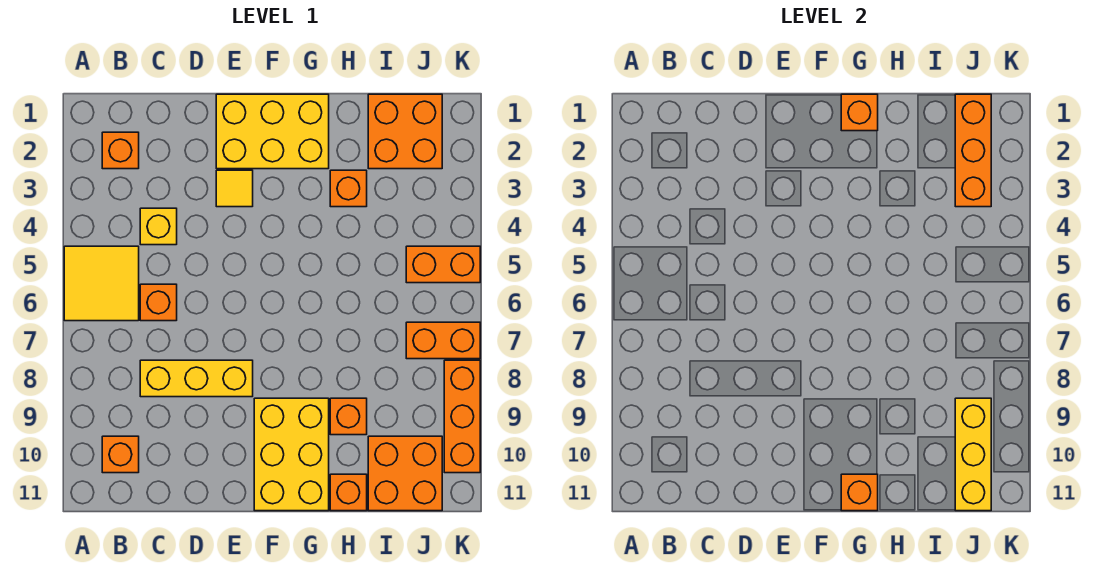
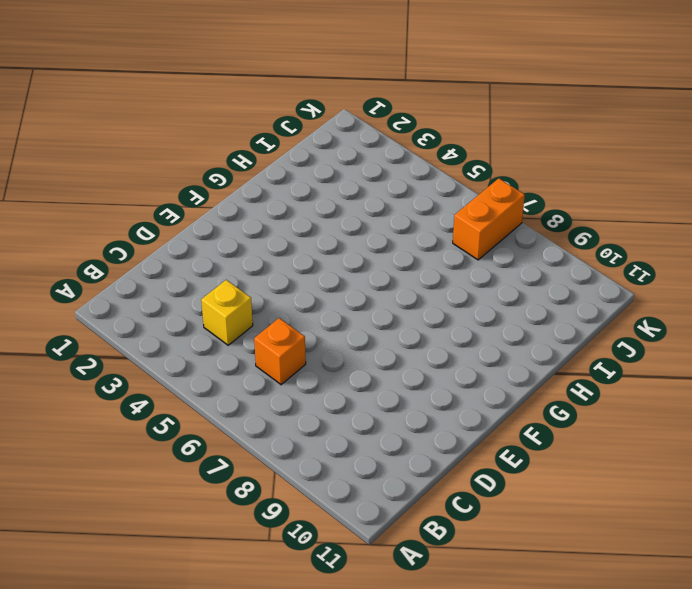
none -> yellow tile A5:B6 level 1
none -> orange brick B2 level 1
none -> orange brick B10 level 1

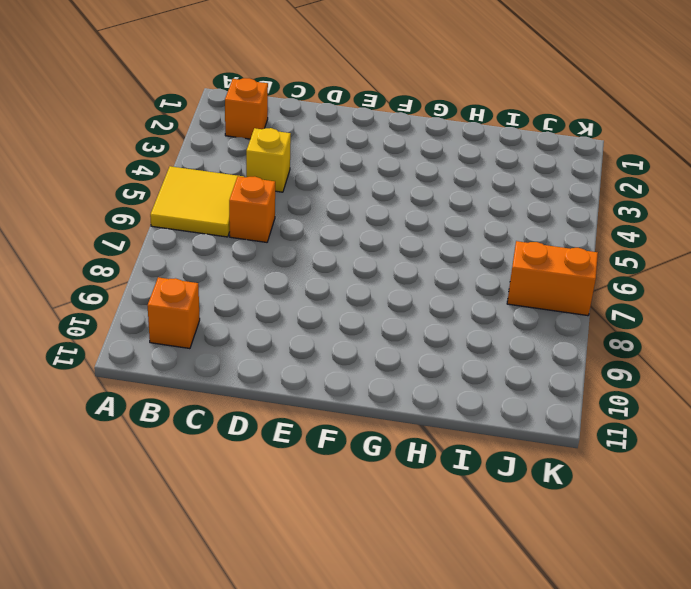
none -> yellow brick C8:E8 level 1
none -> yellow brick E1:G2 level 1
none -> yellow tile E3 level 1

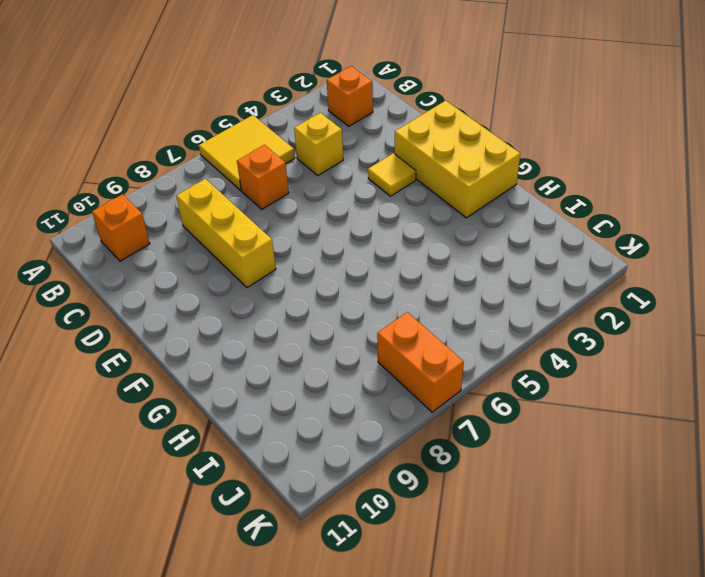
none -> yellow brick F9:G11 level 1
none -> orange brick H3 level 1
none -> orange brick H9 level 1

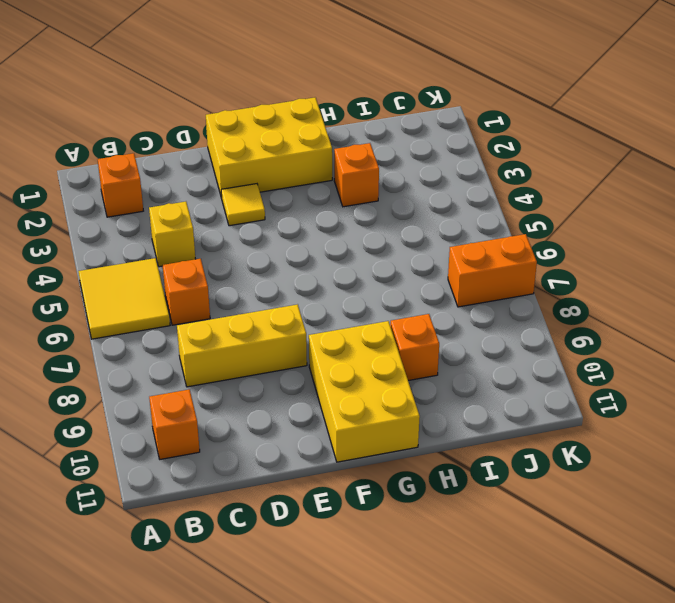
none -> orange brick H11 level 1
none -> orange brick I1:J2 level 1
none -> orange brick I10:J11 level 1

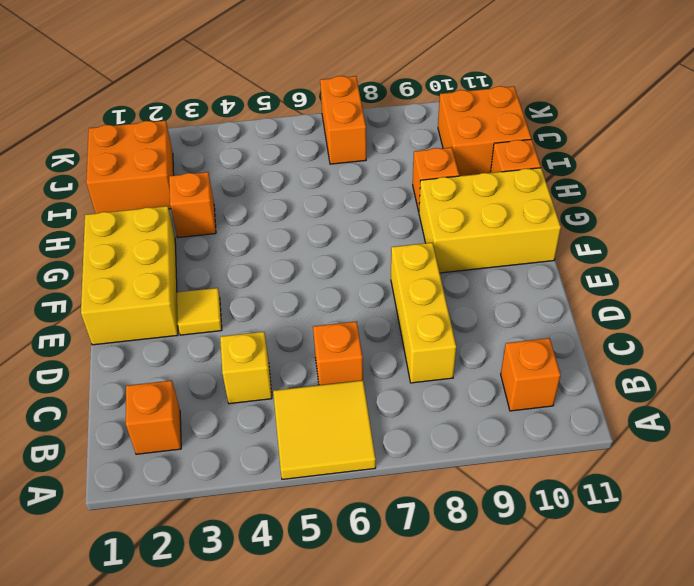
none -> orange brick J5:K5 level 1
none -> orange brick K8:K10 level 1
none -> orange brick G1 level 2

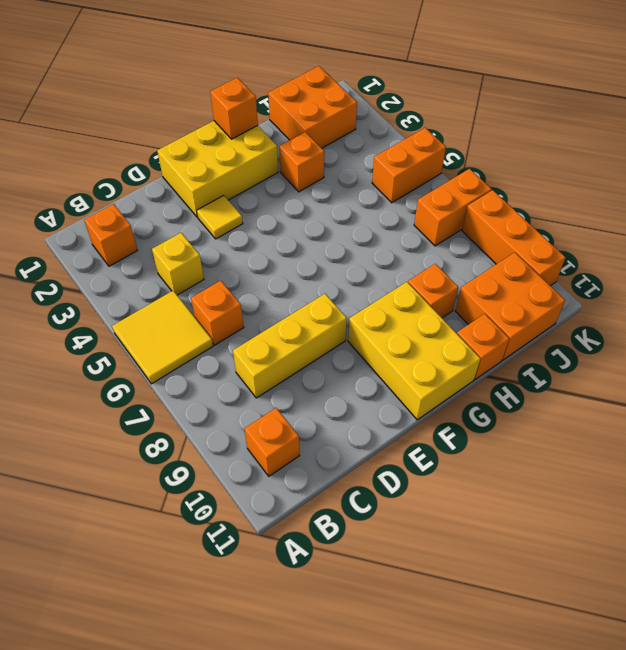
none -> orange brick G11 level 2
none -> orange brick J1:J3 level 2
none -> yellow brick J9:J11 level 2

